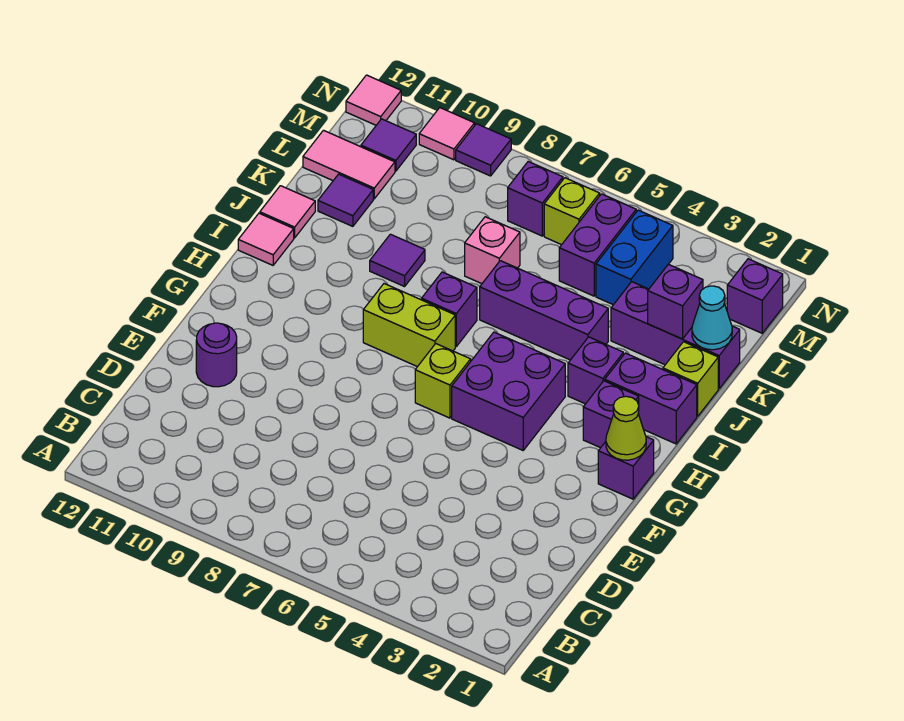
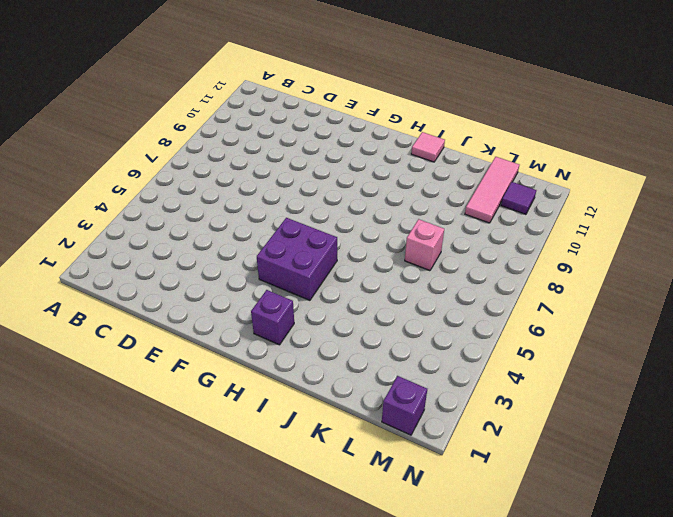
pink tile L10:L12 level 1 -> pink tile L11:L12 level 1
none -> purple round brick E11 level 1
none -> purple brick G1 level 1
none -> lime brick G6 level 1
none -> lime brick H7:H8 level 1

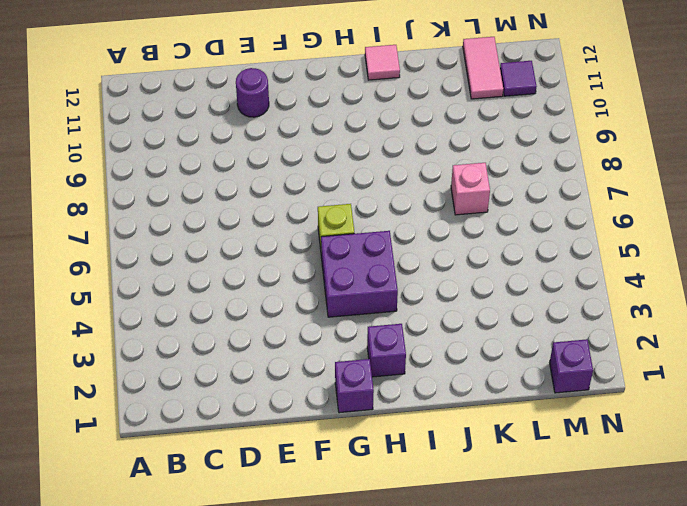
none -> lime brick H7:H8 level 1
none -> purple brick I1:I2 level 1
none -> purple brick I3 level 1
none -> purple brick I7 level 1

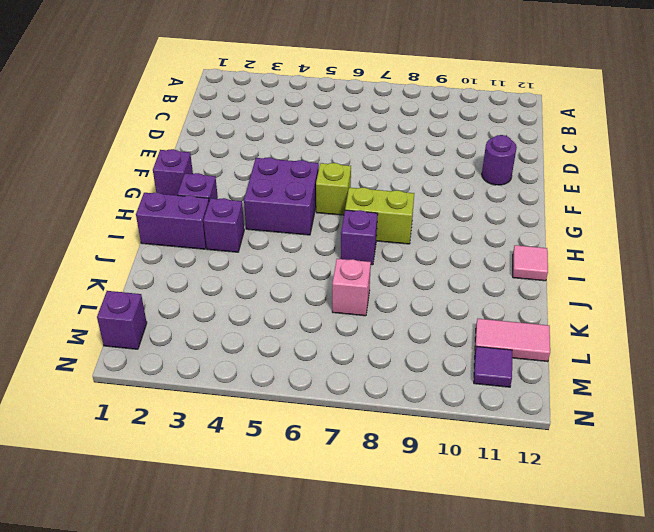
none -> lime brick J1 level 1
none -> purple brick J4:J6 level 1
none -> purple tile J9 level 1
none -> pink tile J12 level 1

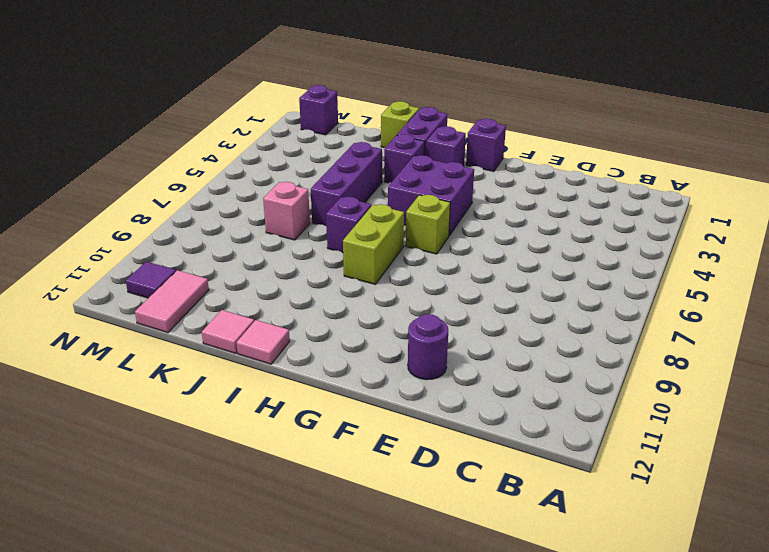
none -> purple tile J9 level 1
none -> purple brick K1:K3 level 1
none -> purple tile K11 level 1
none -> blue brick L4:M4 level 1

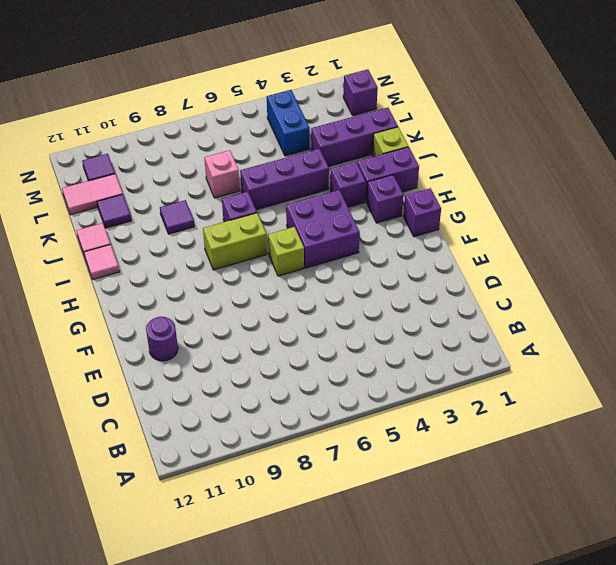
none -> purple brick L5:M5 level 1
none -> lime brick M6 level 1
none -> purple brick M7 level 1
none -> purple tile N9 level 1

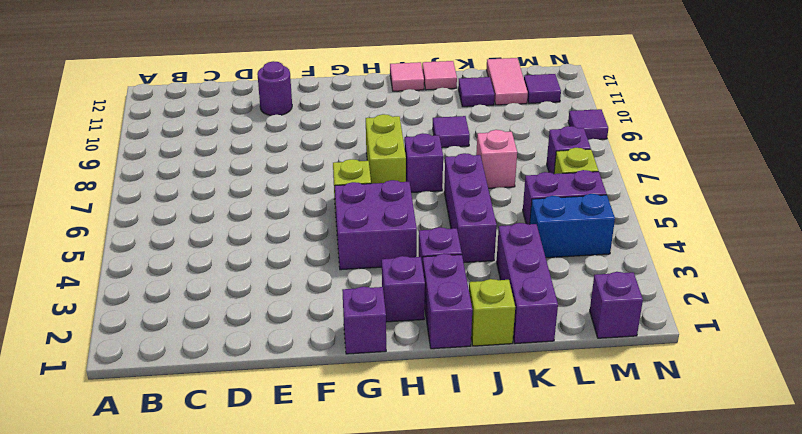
none -> pink tile N10 level 1
none -> pink tile N12 level 1
none -> lime cone G1 level 2
none -> cyan cone K1 level 2

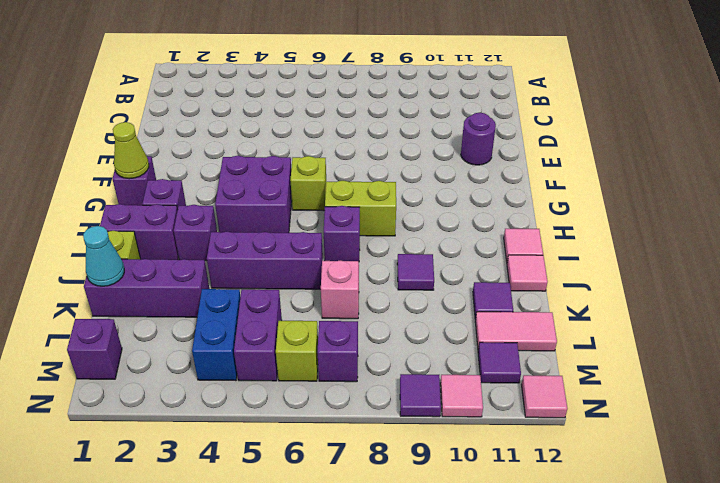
none -> purple brick K2 level 2

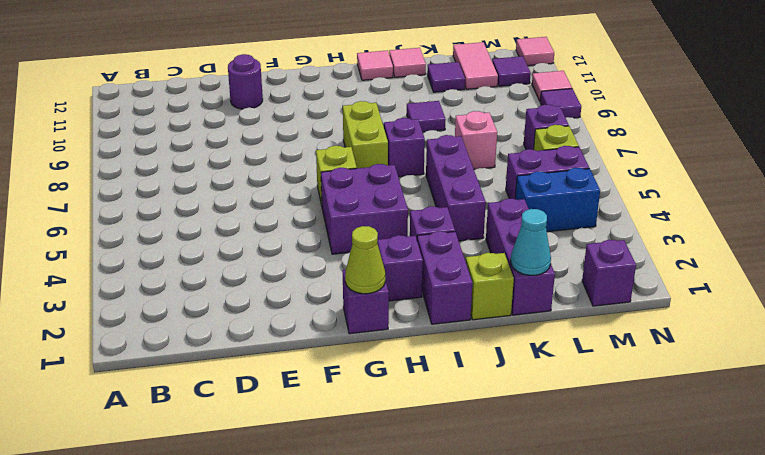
none -> purple brick K2 level 2

